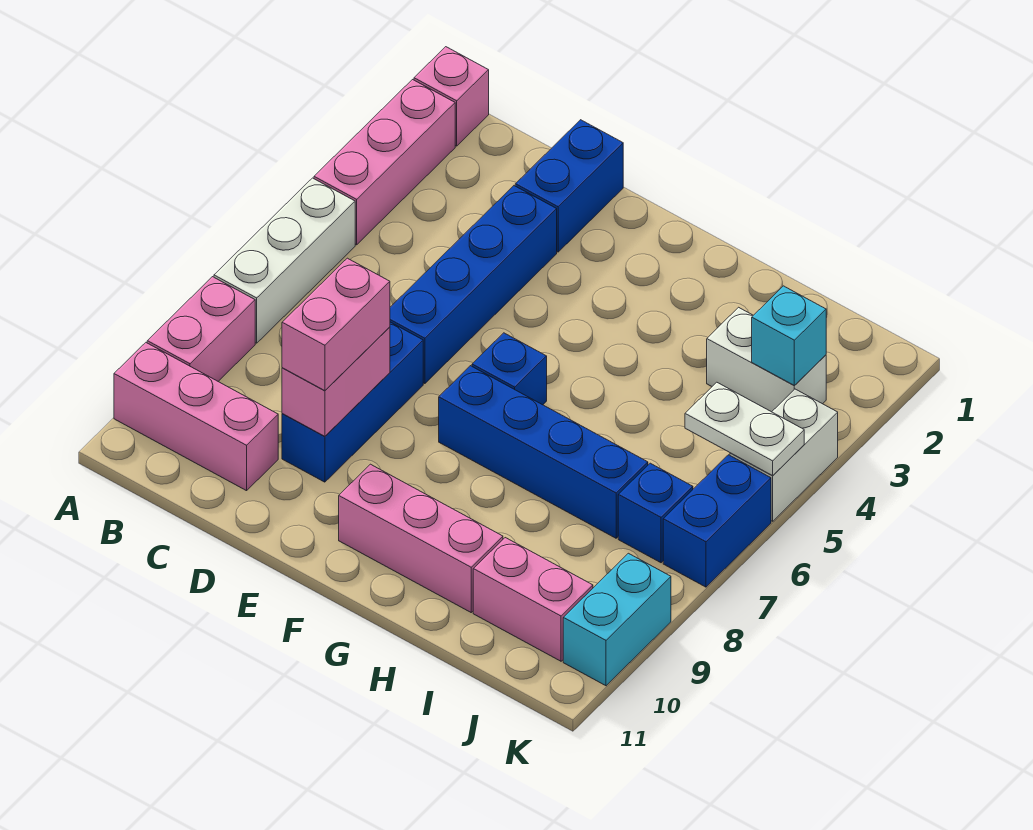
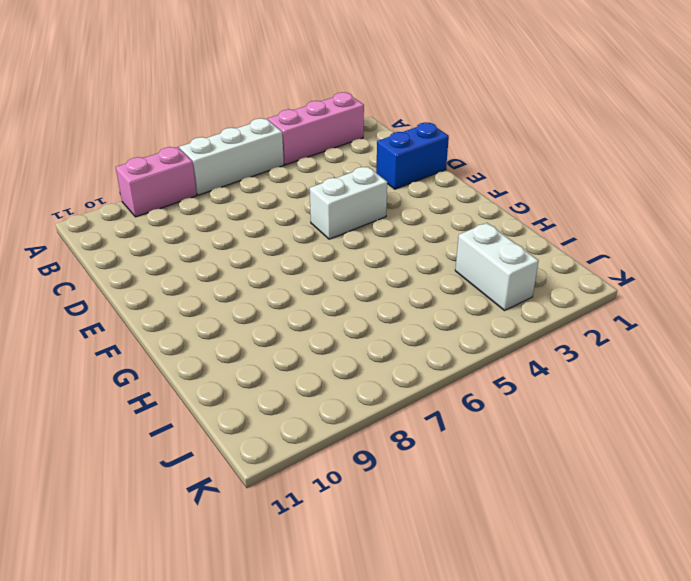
white brick E4:E5 level 1 -> white brick K4:K5 level 1
none -> pink brick A1 level 1
none -> pink brick A10:C10 level 1
none -> blue brick D3:D6 level 1

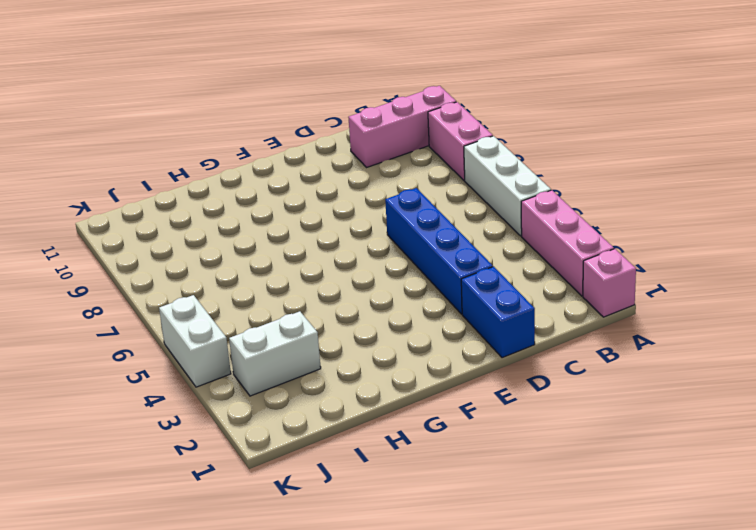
none -> blue brick D7:D9 level 1
none -> blue brick F6 level 1
none -> blue brick F7:I7 level 1

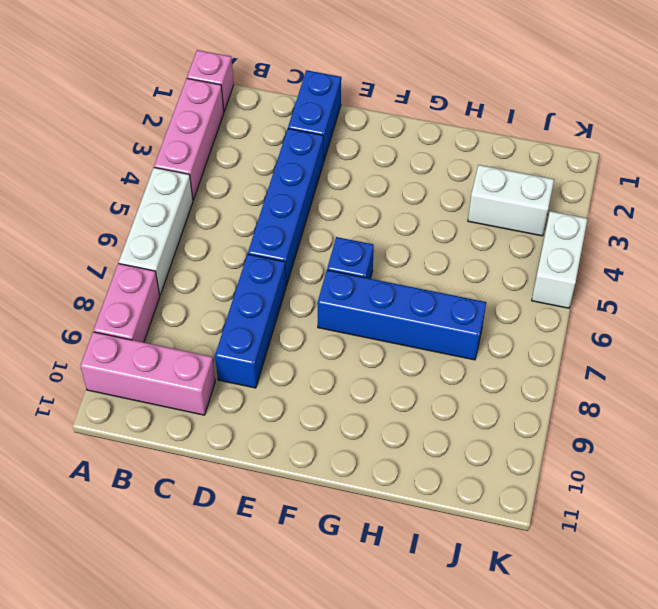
none -> pink brick F10:H10 level 1
none -> pink brick I10:J10 level 1
none -> blue brick J7 level 1

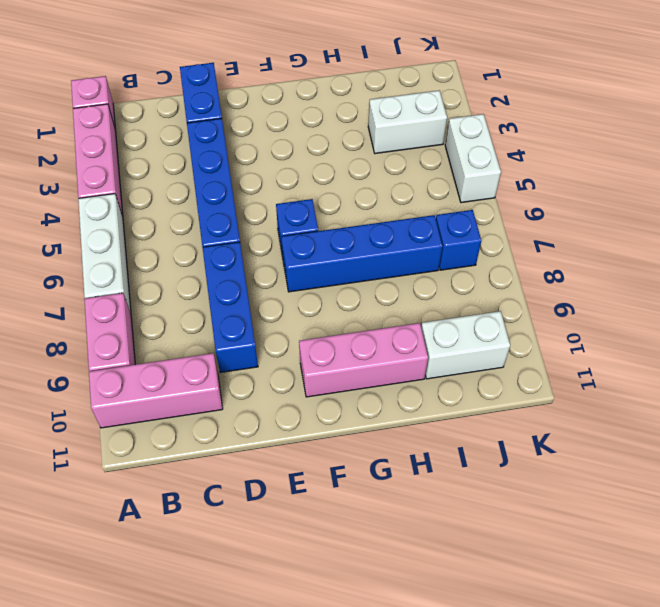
white brick I10:J10 level 1 -> pink brick I10:J10 level 1
none -> blue brick K6:K7 level 1
none -> cyan brick K9:K10 level 1
none -> pink brick D8:D9 level 2

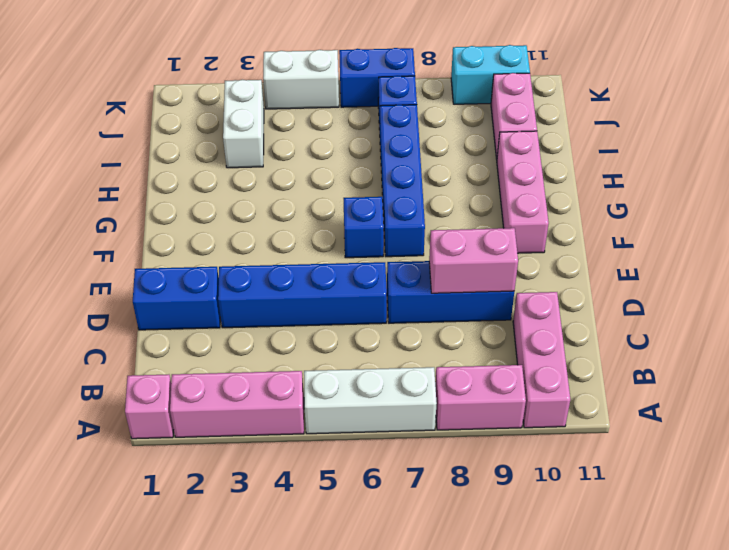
none -> cyan brick J3 level 2
none -> white plate J5:K5 level 2
none -> pink brick D8:D9 level 3

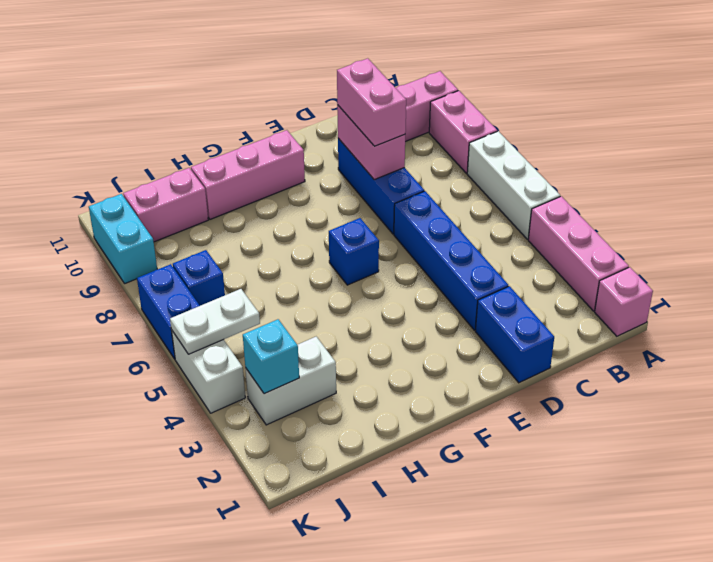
none -> blue brick F7:I7 level 1

